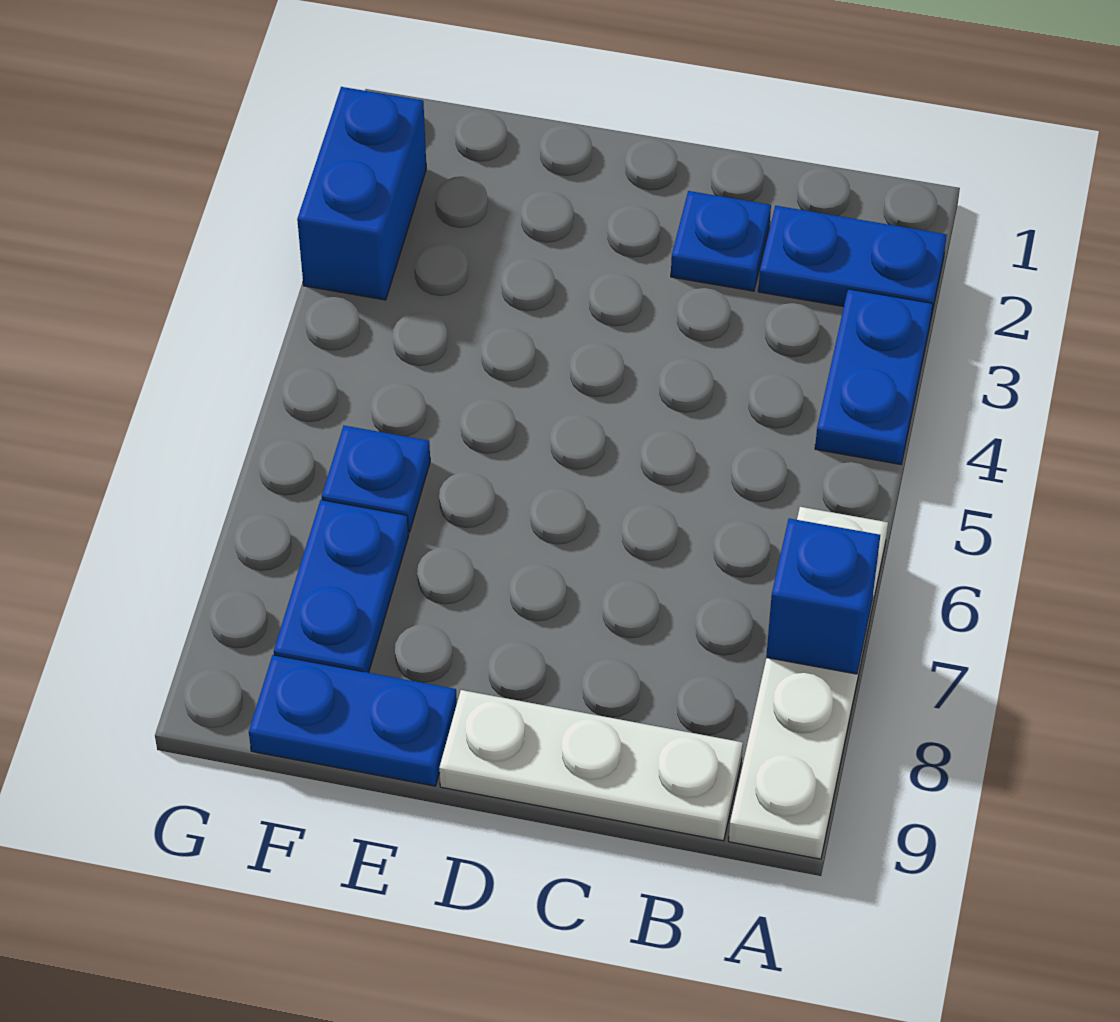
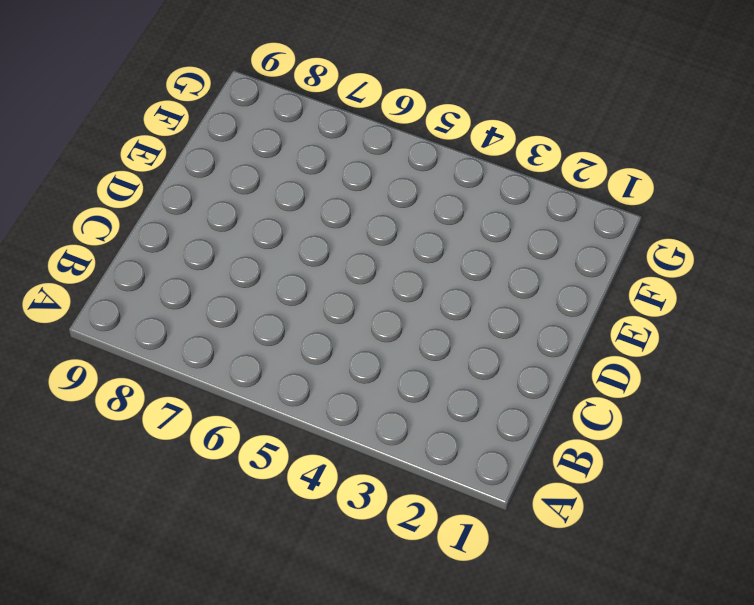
none -> blue plate A2:B2 level 1
none -> blue plate A3:A4 level 1

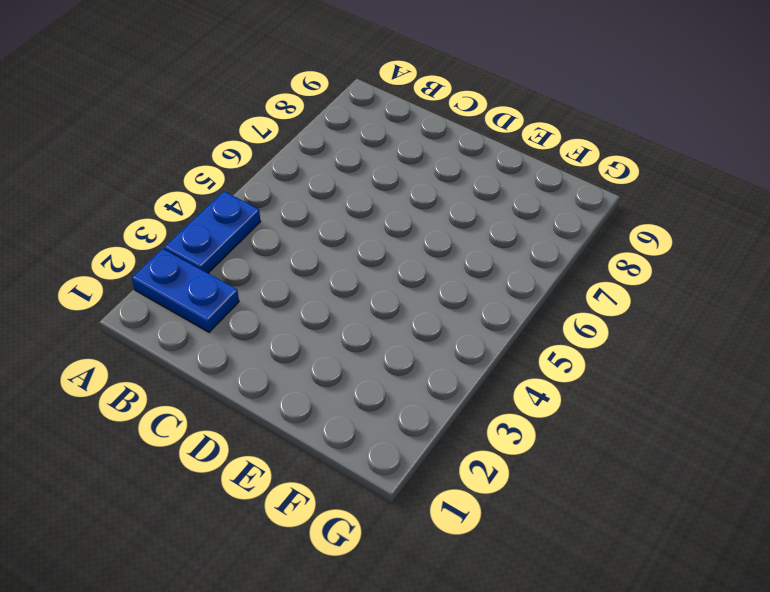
none -> white plate A6:A9 level 1
none -> white plate B9:D9 level 1

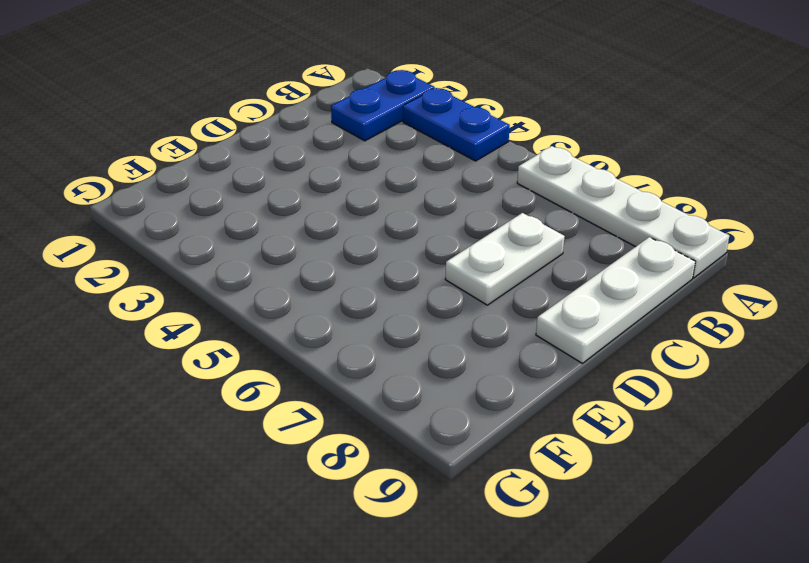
white plate C7:D7 level 1 -> none
none -> blue plate C2 level 1
none -> blue plate E9:F9 level 1

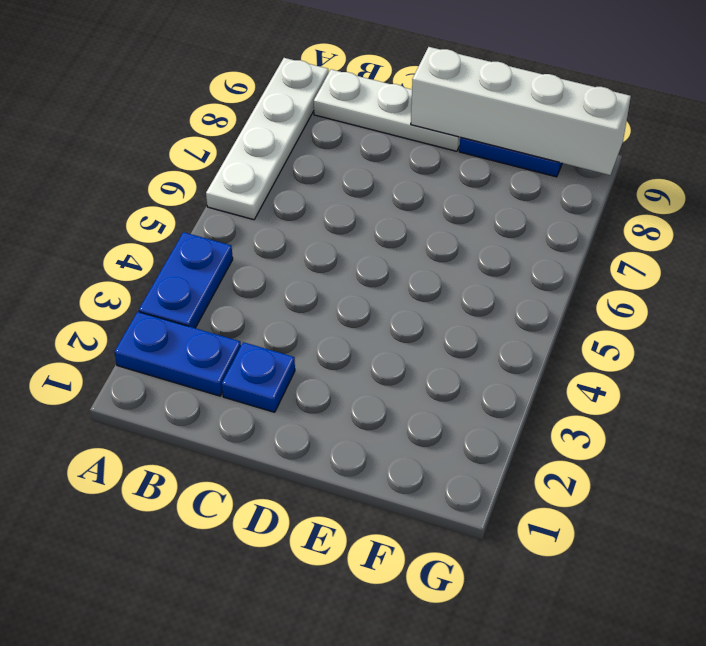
white brick D9:G9 level 2 -> none
none -> blue plate F6 level 1
none -> blue plate F7:F8 level 1

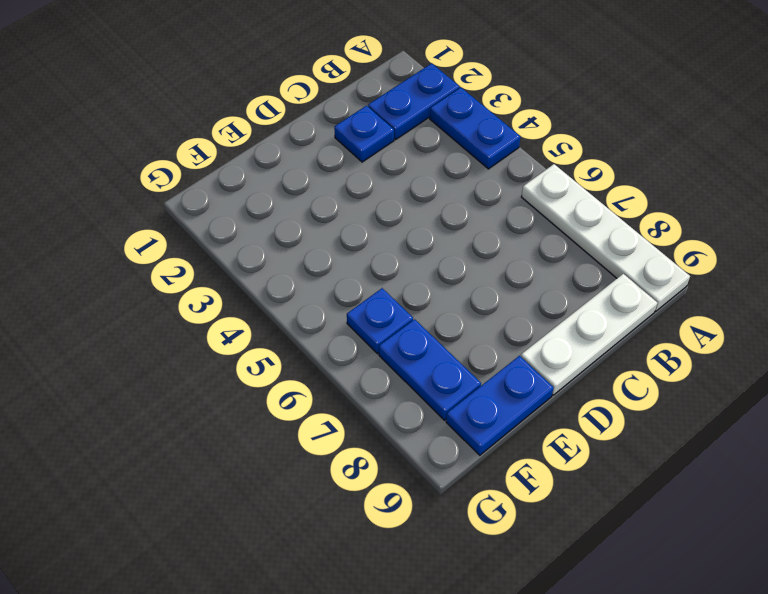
none -> blue brick G2:G3 level 1
none -> blue brick A7 level 2

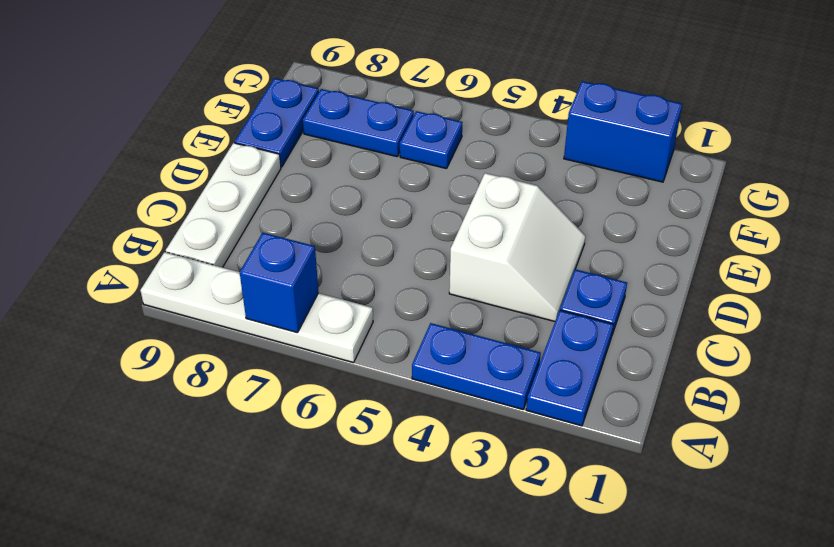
white slope C3:D4 level 1 top 4 -> none

